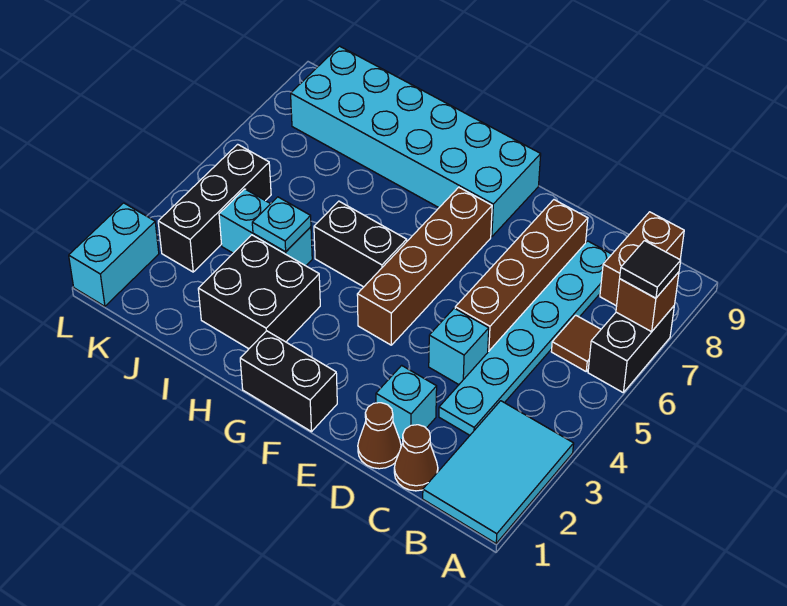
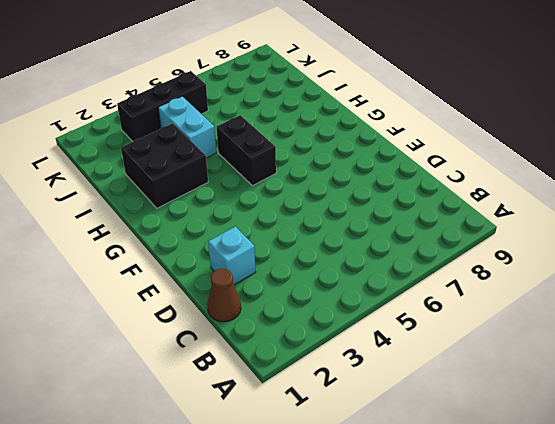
none -> cyan tile A1:B3 level 1
none -> black brick A6:A7 level 1
none -> brown tile B6 level 1

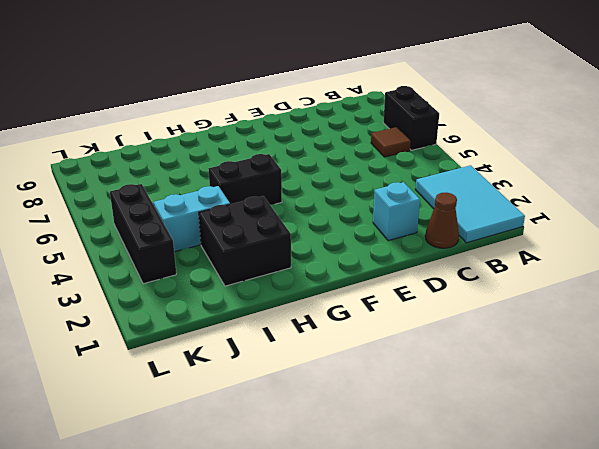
none -> brown brick B8:B9 level 1
none -> cyan plate C3:C8 level 1
none -> brown cone D1 level 1

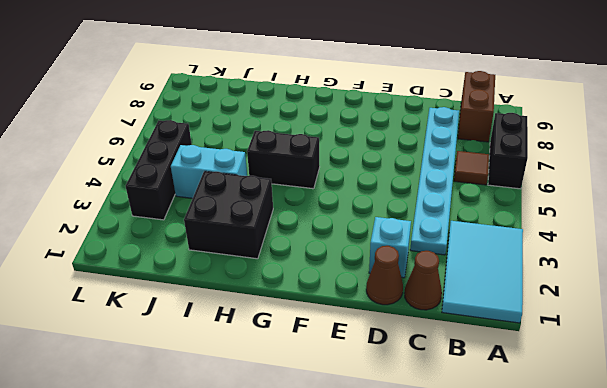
none -> cyan brick D4 level 1
none -> brown brick D5:D8 level 1
none -> black brick F1:G1 level 1

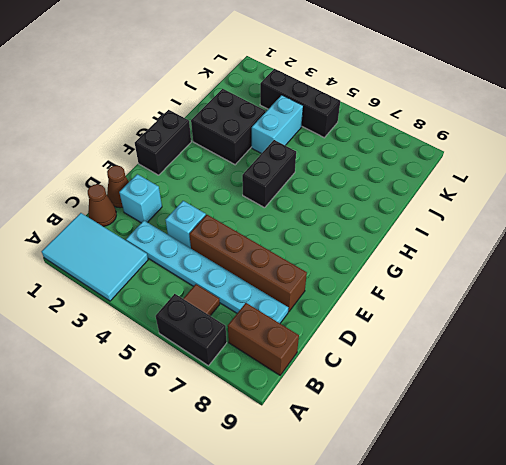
none -> brown brick F4:F7 level 1
none -> cyan brick F8:K9 level 1
none -> cyan brick L1:L2 level 1

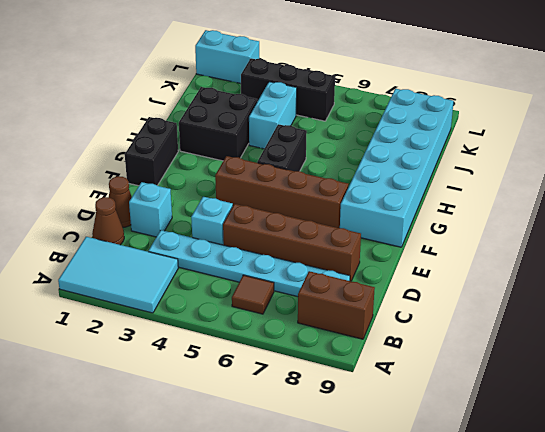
none -> black brick A6:A7 level 1
none -> brown brick A7 level 2
none -> cyan plate I4 level 2

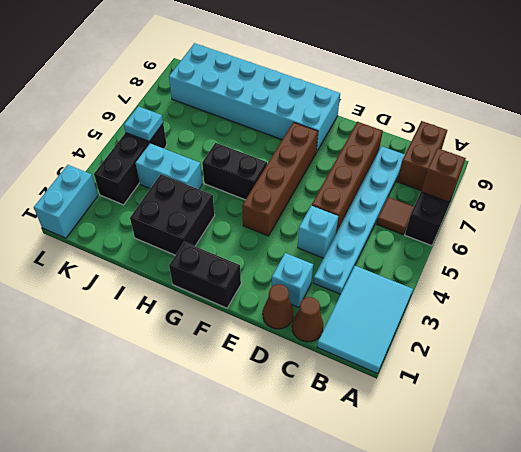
cyan plate K5 level 2 -> cyan plate I4 level 2
none -> black tile A7 level 3

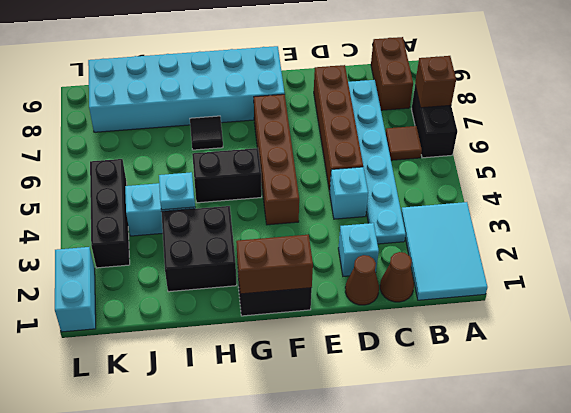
brown brick F1:G1 level 2 -> none
black tile H7 level 1 -> black tile A7 level 3

